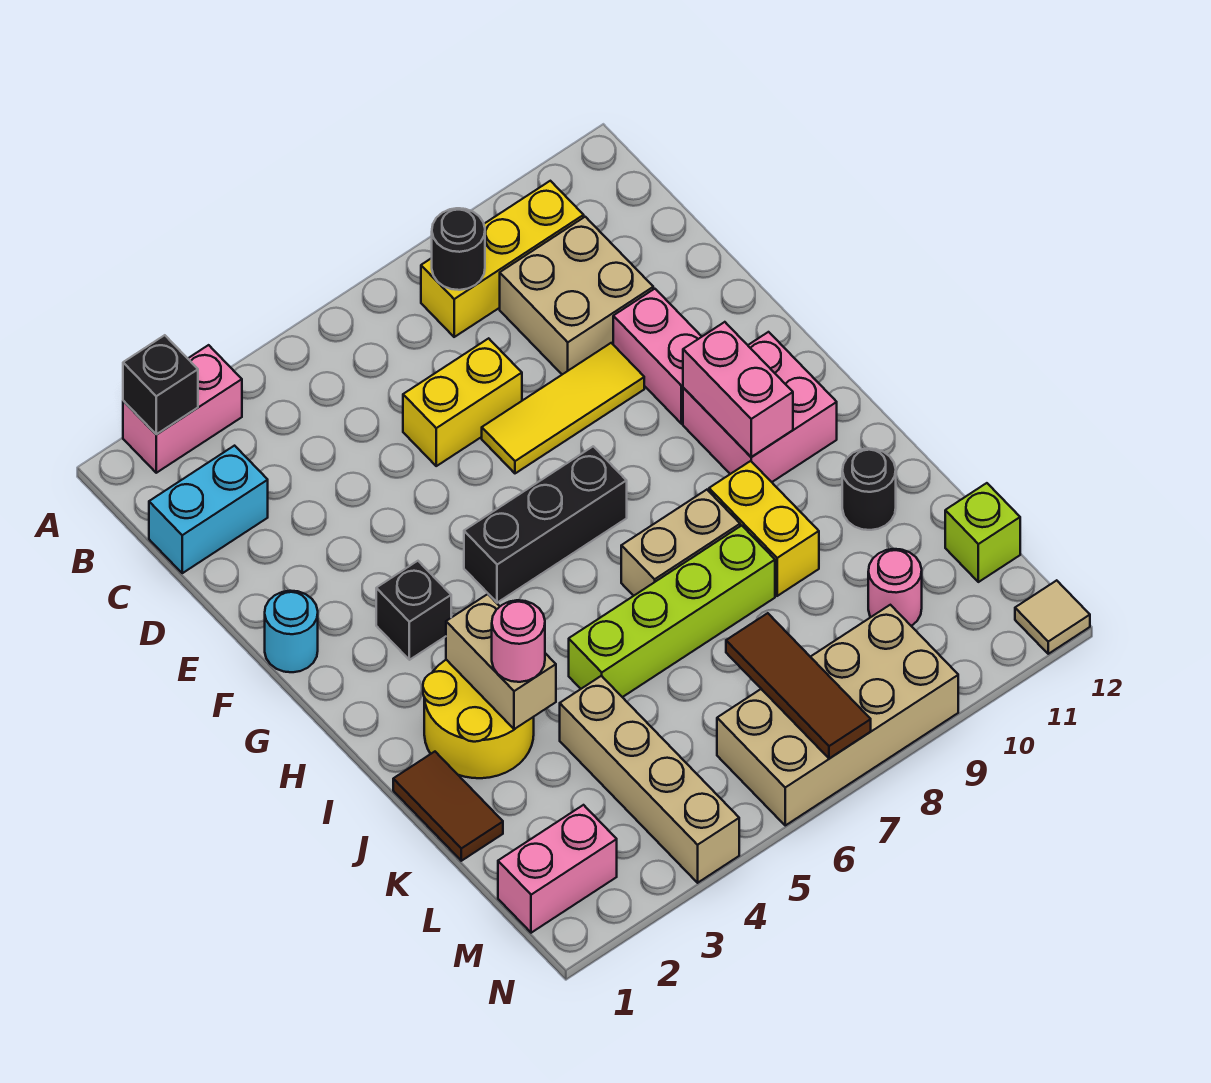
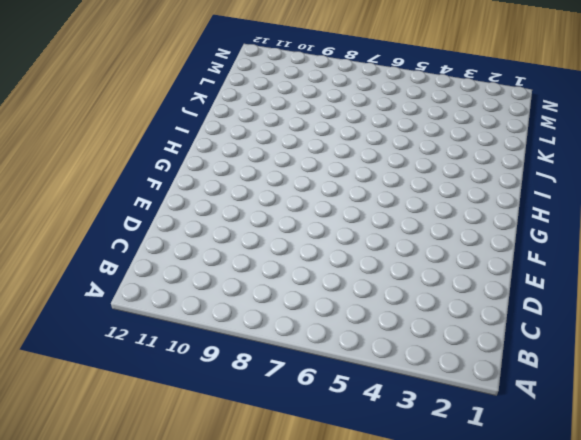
none -> pink brick A2:A3 level 1
none -> yellow brick B8:B10 level 1
none -> cyan brick C1:C2 level 1

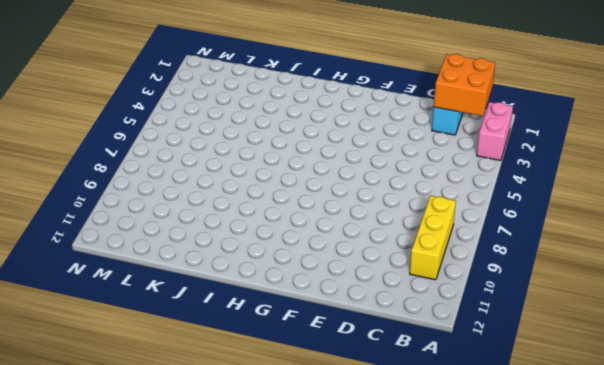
orange brick B1:C2 level 2 -> none
none -> tan brick C9:D10 level 1
none -> yellow brick D6:D7 level 1
none -> yellow tile E7:E9 level 1

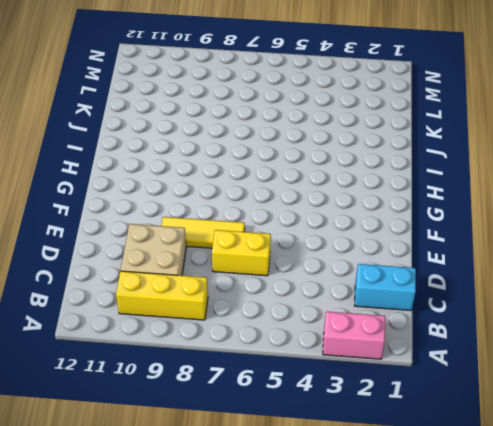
none -> pink brick E10:F10 level 1
none -> cyan round brick F1 level 1
none -> black brick G3 level 1

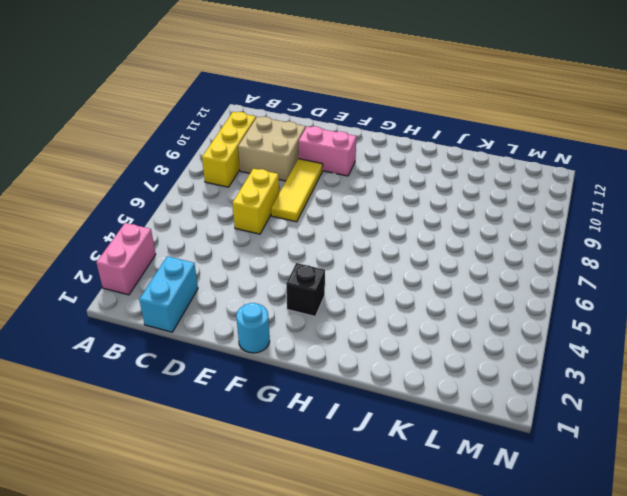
none -> black brick G5:G7 level 1
none -> pink brick G10:H11 level 1
none -> yellow round brick I2:J3 level 1

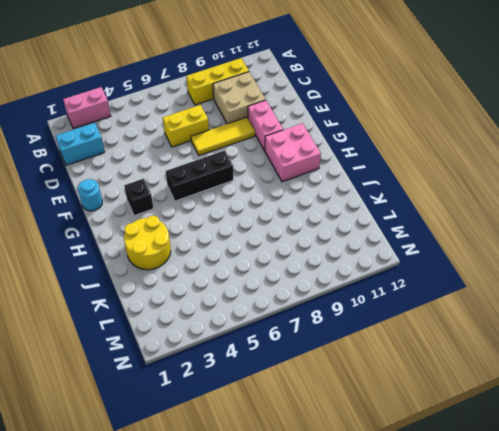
none -> tan brick I7:I8 level 1
none -> yellow brick I9:J9 level 1
none -> brown tile J1:K1 level 1

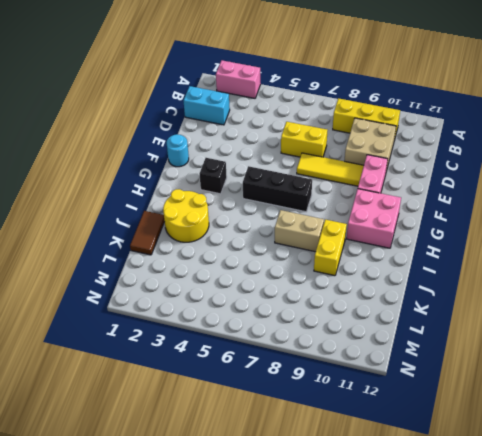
none -> lime brick J5:J8 level 1
none -> black round brick J11 level 1
none -> tan brick K4:N4 level 1

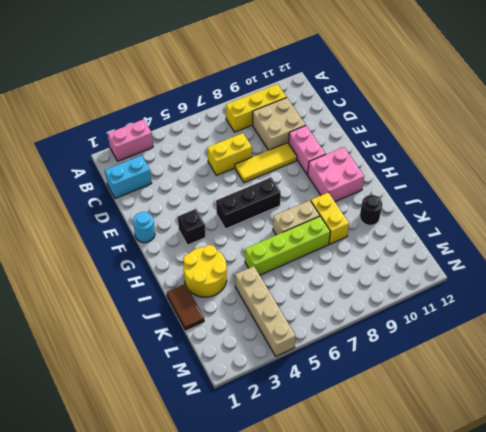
none -> pink round brick L10 level 1
none -> lime brick L12 level 1
none -> pink brick M1:M2 level 1

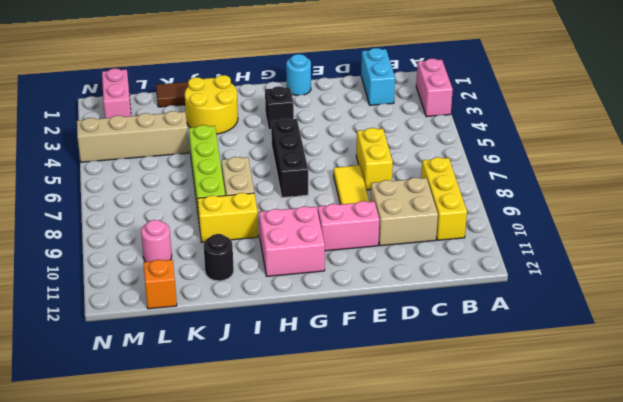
orange brick L12 level 1 -> lime brick L12 level 1
none -> tan brick M6:N9 level 1
none -> tan tile N12 level 1
none -> black brick A2 level 2

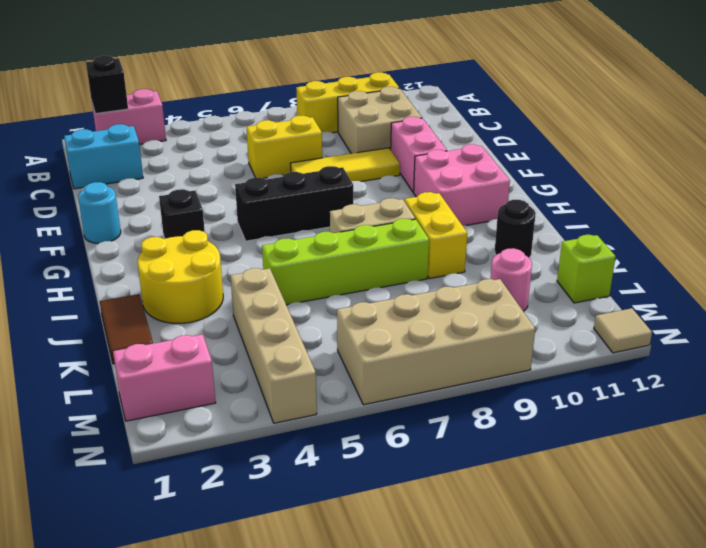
none -> black round brick B8 level 2
none -> pink brick G10:H10 level 2
none -> tan brick I3:J3 level 2

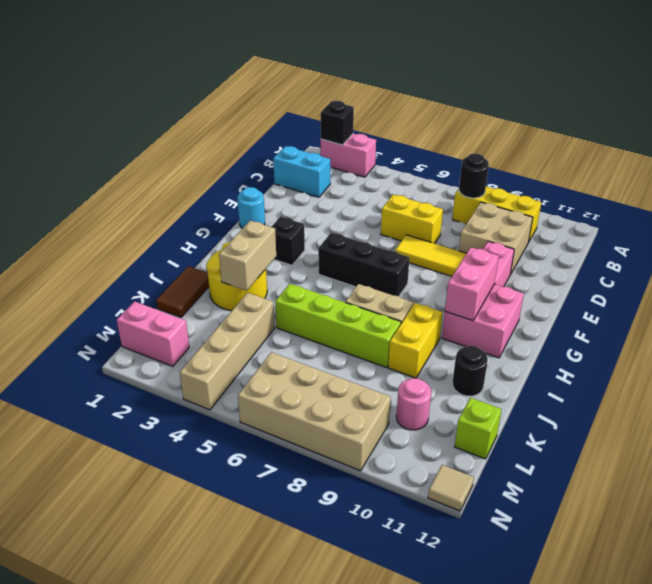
none -> brown tile L7:N7 level 2
none -> pink round brick J3 level 3

